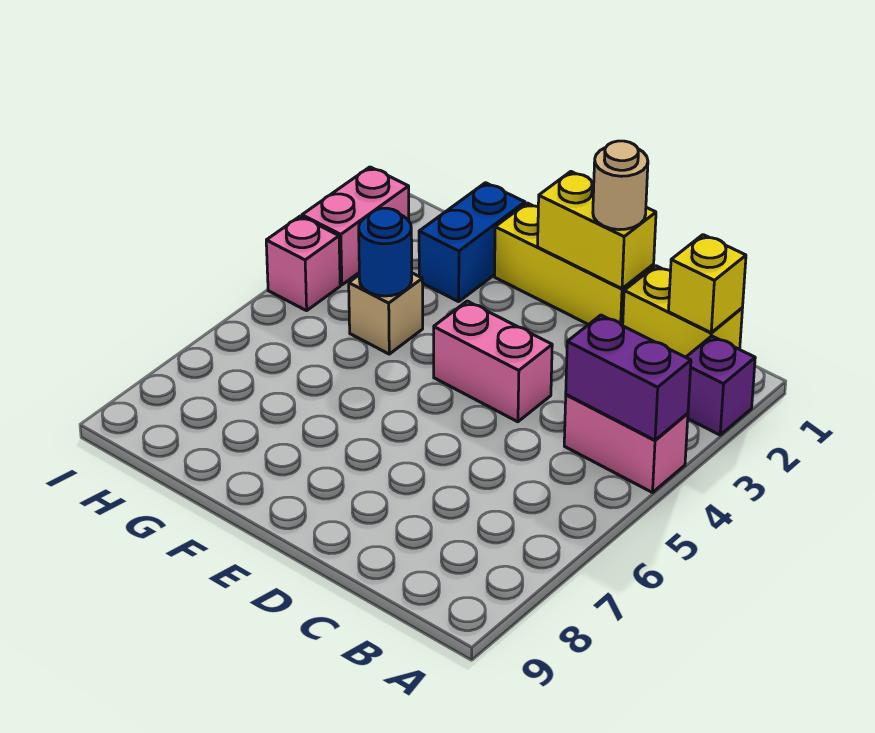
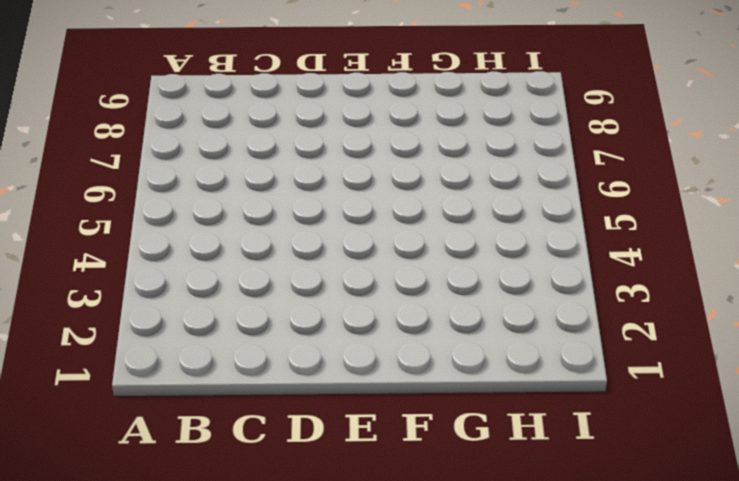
none -> purple brick A2 level 1
none -> pink brick A4:B4 level 1
none -> yellow brick B1:C1 level 1

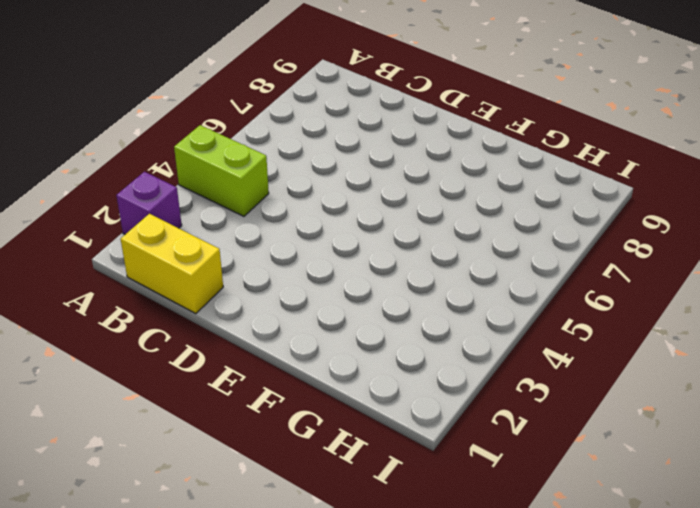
lime brick A4:B4 level 1 -> pink brick A4:B4 level 1
none -> yellow brick D1:F1 level 1
none -> pink brick D4:E4 level 1
none -> blue brick G1:G2 level 1

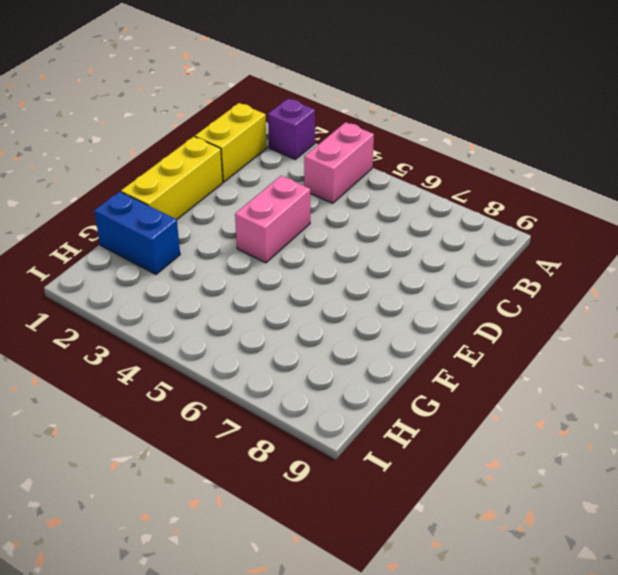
none -> tan brick G4 level 1
none -> pink brick I2:I3 level 1
none -> pink brick I4 level 1

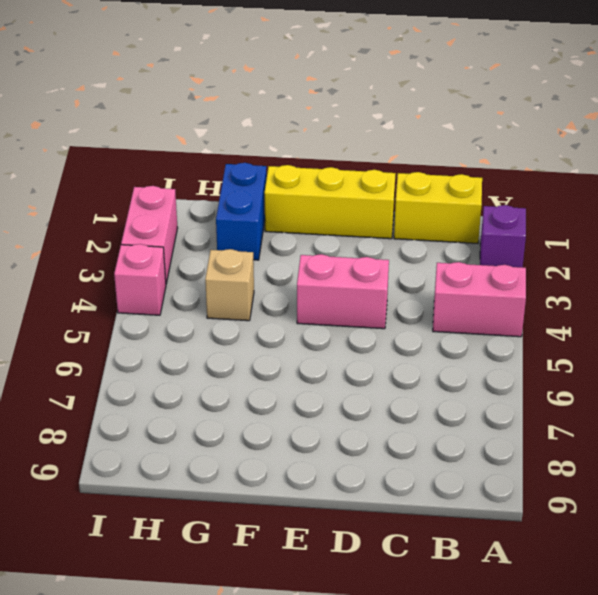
none -> purple brick A4:B4 level 2
none -> yellow brick B1 level 2
none -> yellow brick D1:E1 level 2

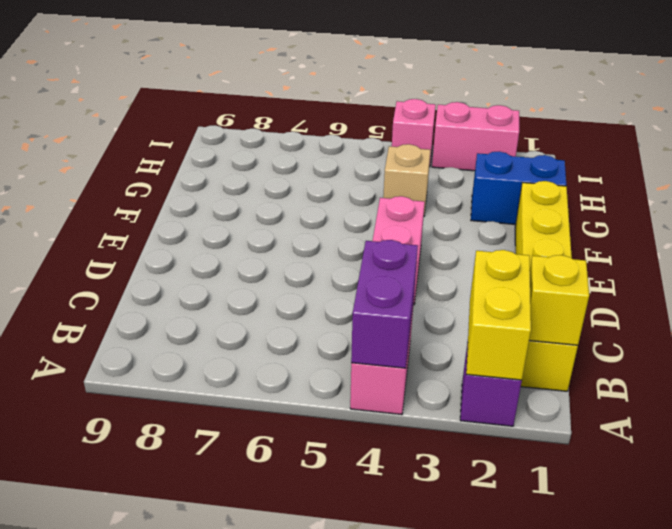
yellow brick A2:B2 level 2 -> yellow brick D1:E1 level 2
none -> blue round brick G4 level 2
none -> tan round brick D1 level 3

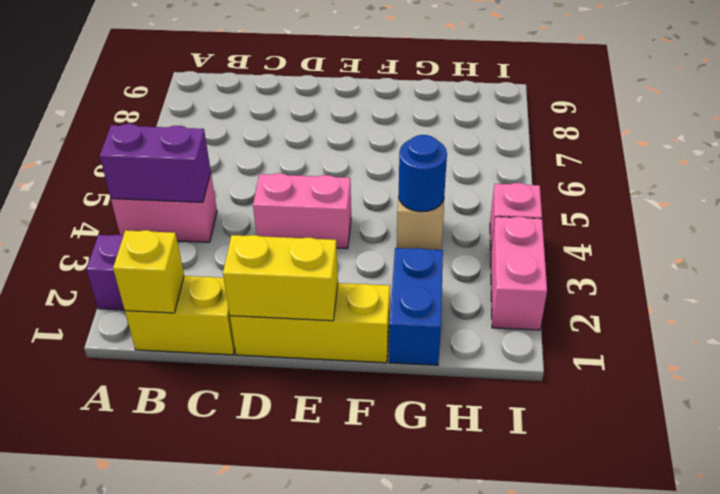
none -> tan round brick D1 level 3

